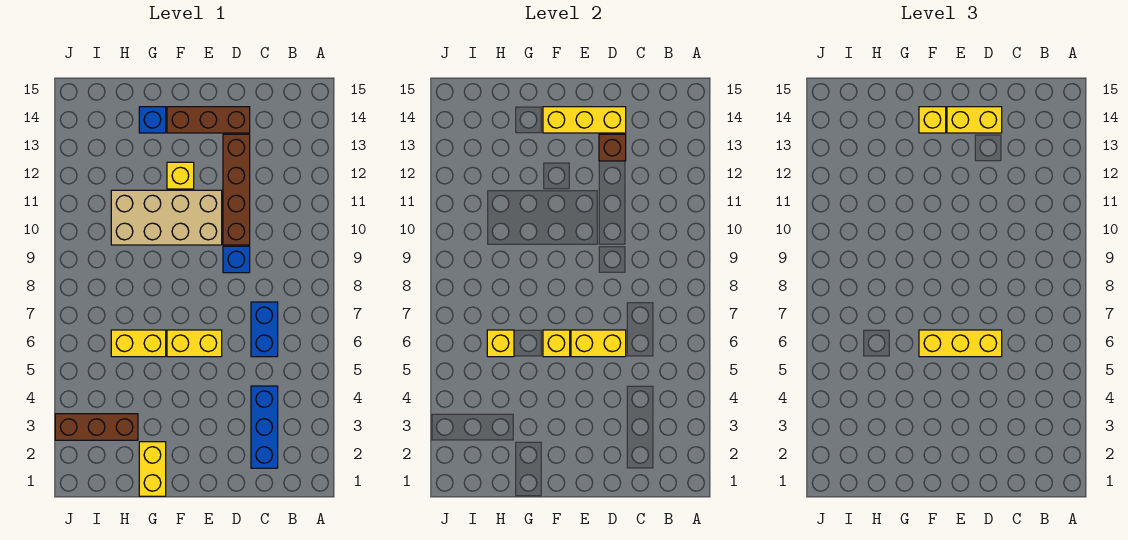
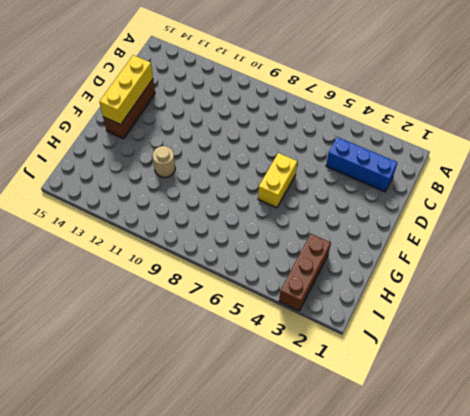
tan round brick G11 level 1 -> tan brick E10:H11 level 1
none -> blue brick C6:C7 level 1
none -> blue brick D9 level 1
none -> brown brick D10:D13 level 1

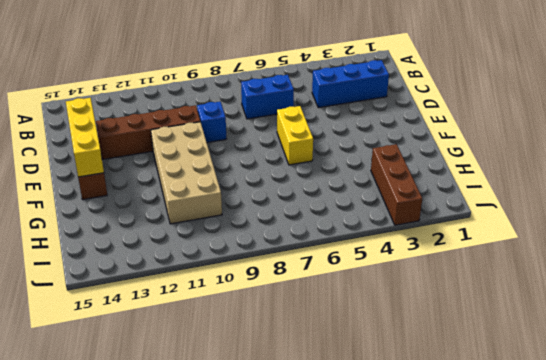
none -> yellow brick F12 level 1
none -> yellow brick G1:G2 level 1
none -> yellow brick G6:H6 level 1

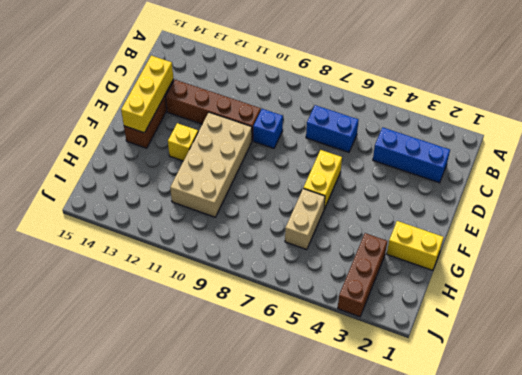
tan brick G6:H6 level 1 -> yellow brick G6:H6 level 1
none -> blue brick G14 level 1
none -> yellow brick D6:E6 level 2
none -> brown brick D13 level 2

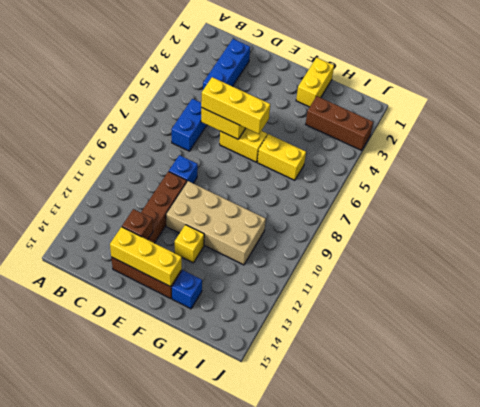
none -> yellow brick F6 level 2
none -> yellow brick H6 level 2
none -> yellow brick D14:E14 level 3

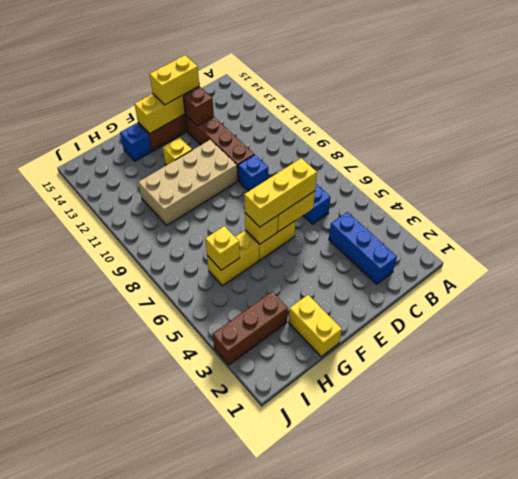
none -> yellow brick F14 level 3

